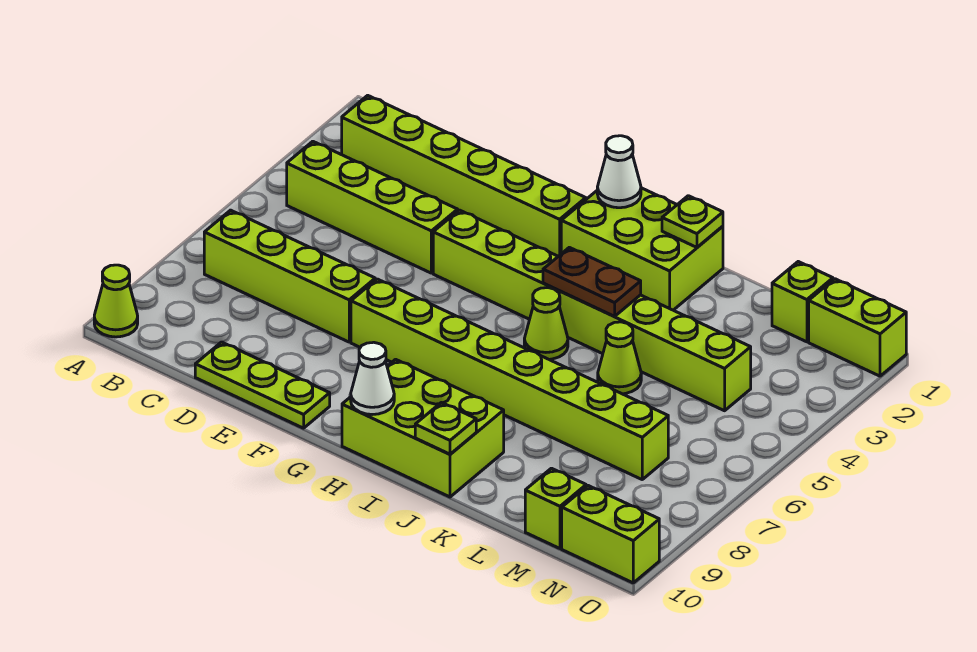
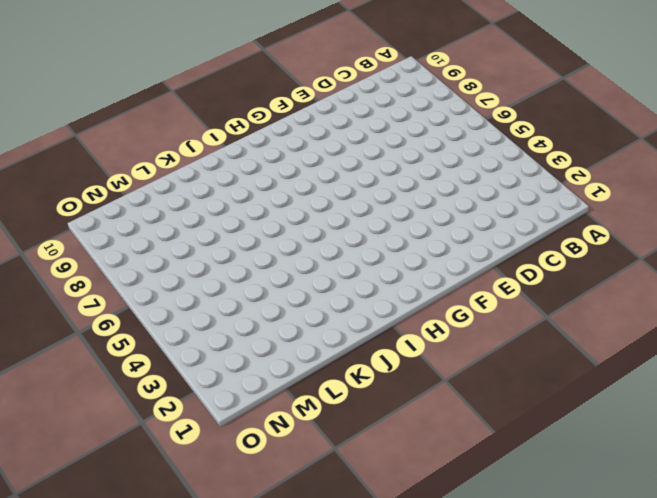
none -> lime cone A10 level 1
none -> lime brick B2:G2 level 1
none -> lime brick B4:E4 level 1

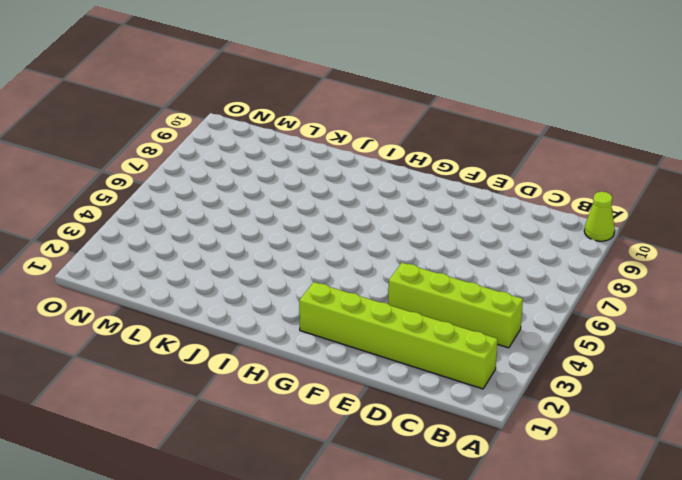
none -> lime brick B7:E7 level 1
none -> lime plate D10:F10 level 1
none -> lime brick F4:M4 level 1

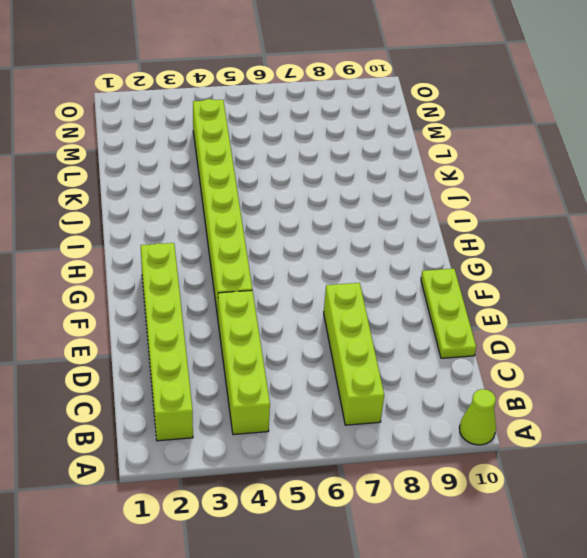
none -> lime brick F7:M7 level 1
none -> lime brick H1:J2 level 1
none -> lime brick H9:J10 level 1

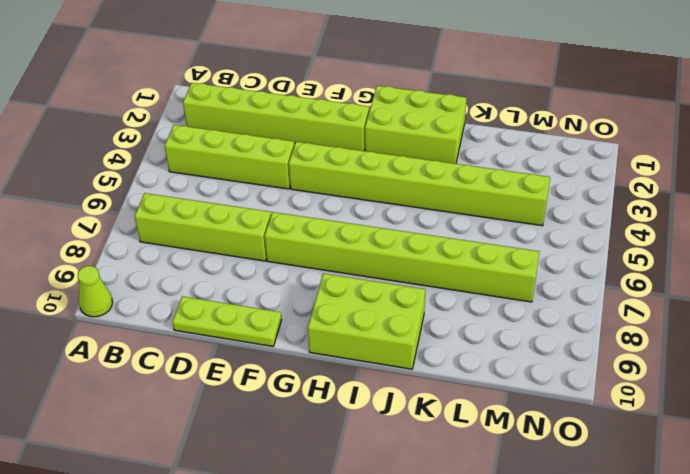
none -> lime cone I5 level 1
none -> lime cone K5 level 1
none -> lime brick M1 level 1

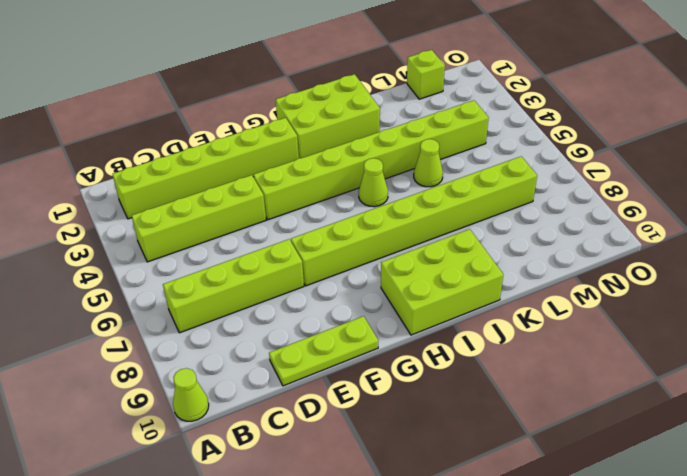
none -> lime brick M10 level 1
none -> lime brick N1:O1 level 1
none -> lime brick N10:O10 level 1

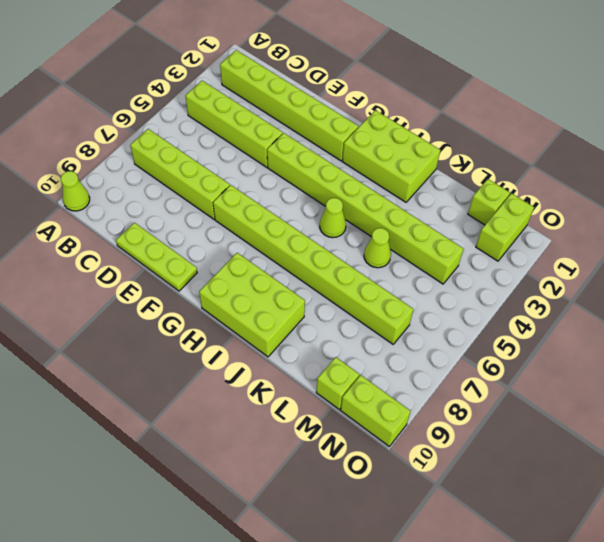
lime brick N1:N2 level 1 -> lime brick N1:O1 level 1
none -> white cone H1 level 2
none -> white cone H10 level 2
none -> brown plate I4:J4 level 2

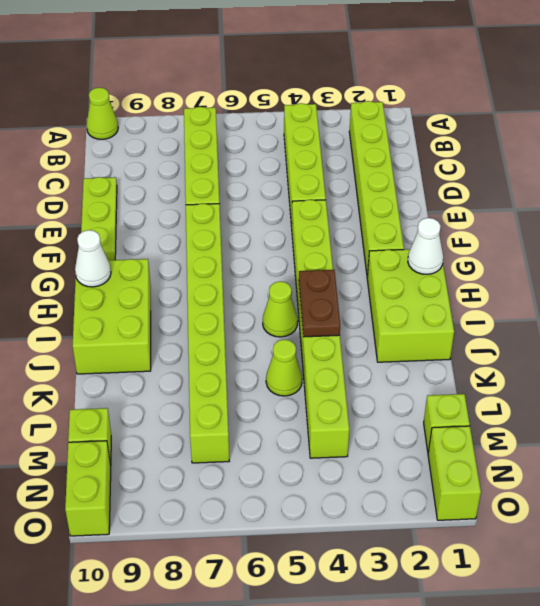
none -> lime plate J1 level 2
none -> lime plate J10 level 2

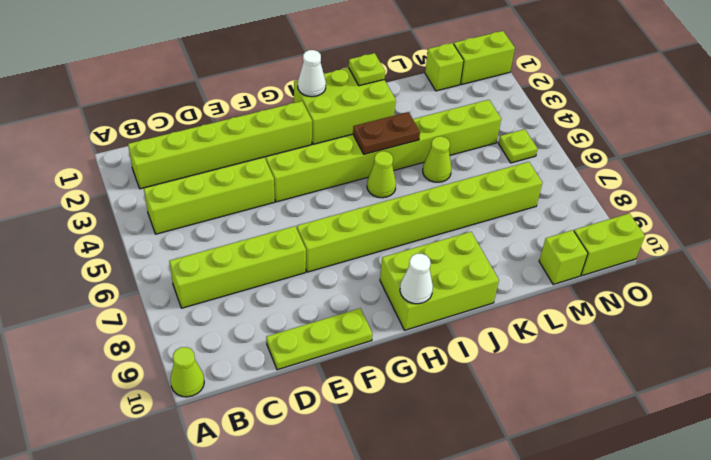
lime plate N5 level 1 -> lime plate J10 level 2

